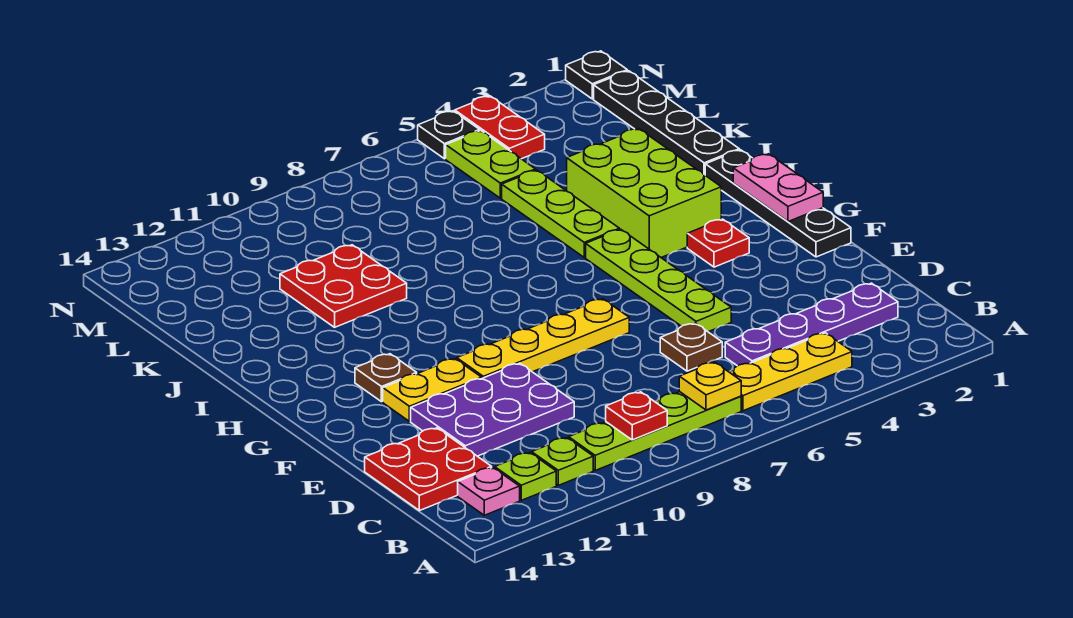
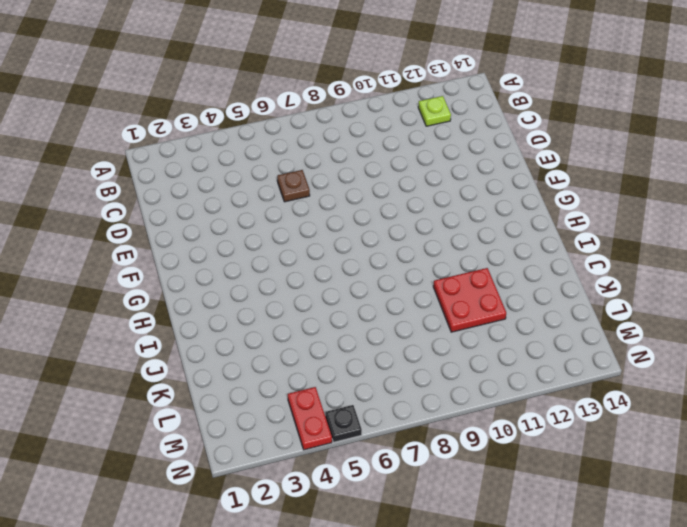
none -> yellow plate B4:B6 level 1
none -> lime plate B7:B10 level 1
none -> lime plate B11 level 1

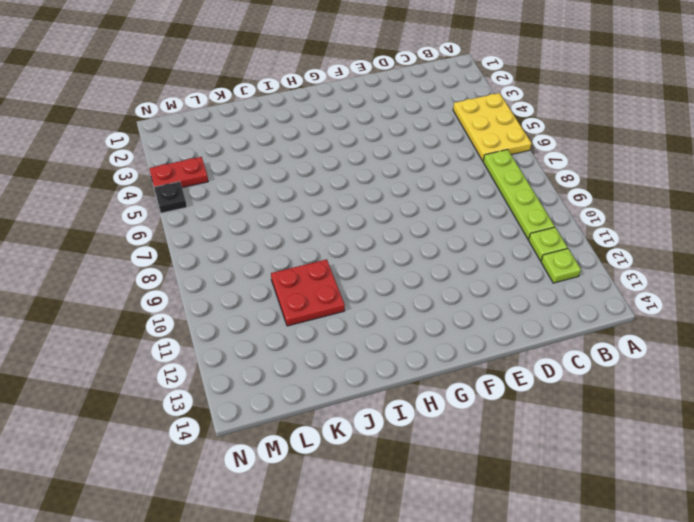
yellow plate A4:B6 level 1 -> yellow plate B4:B6 level 1
none -> pink plate B13 level 1
none -> purple plate C2:C5 level 1
none -> red plate C13:D14 level 1

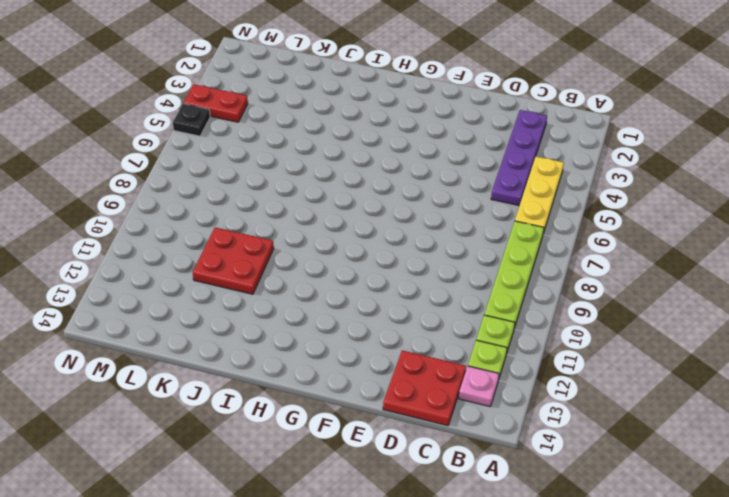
none -> brown plate D6 level 1
none -> purple plate D10:E12 level 1
none -> lime plate E5:H5 level 1

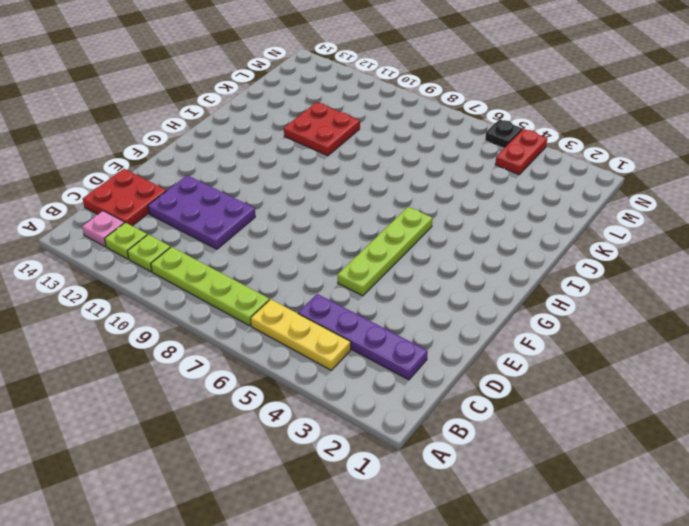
none -> brown plate D6 level 1
none -> black plate F1:I1 level 1
none -> yellow plate F7:F10 level 1

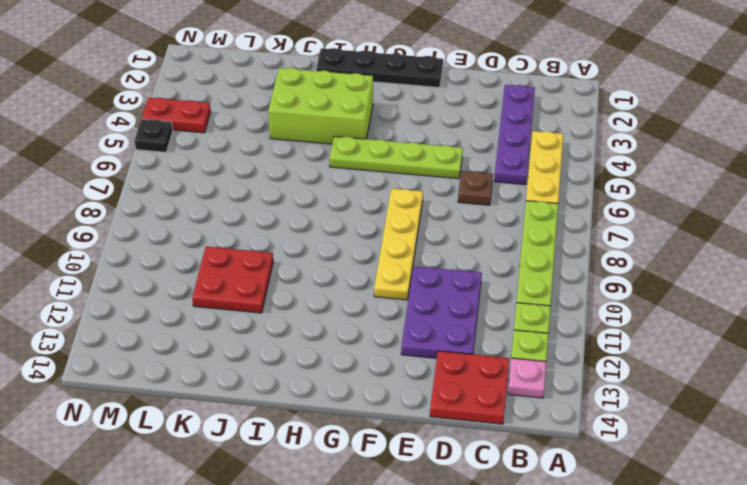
none -> yellow plate F11:F12 level 1
none -> red plate G3 level 1
none -> brown plate G12 level 1

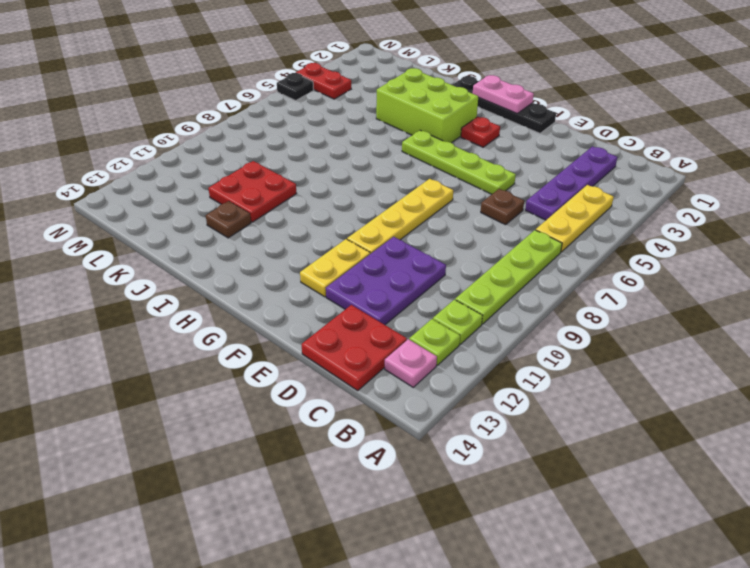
brown plate J12 level 1 -> brown plate G12 level 1
none -> lime plate I5:K5 level 1
none -> black plate J1:M1 level 1
none -> lime plate L5:M5 level 1

